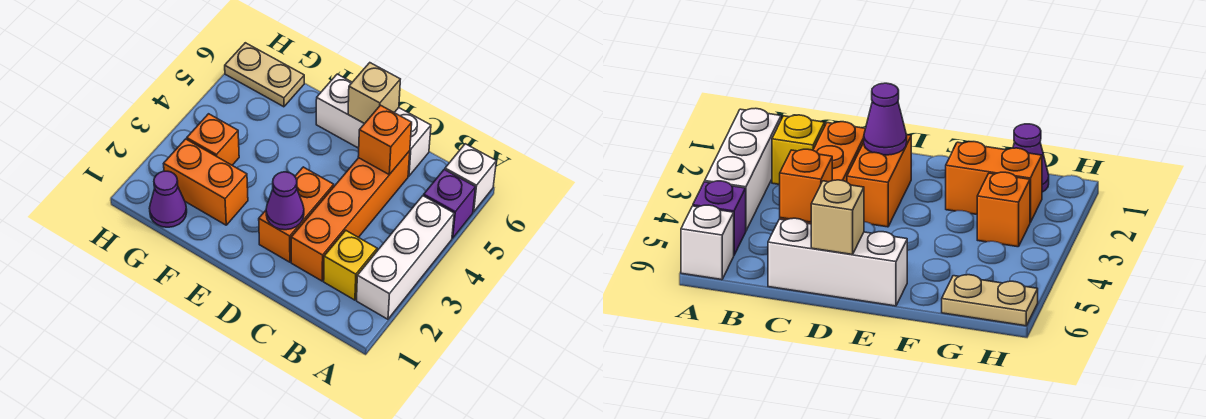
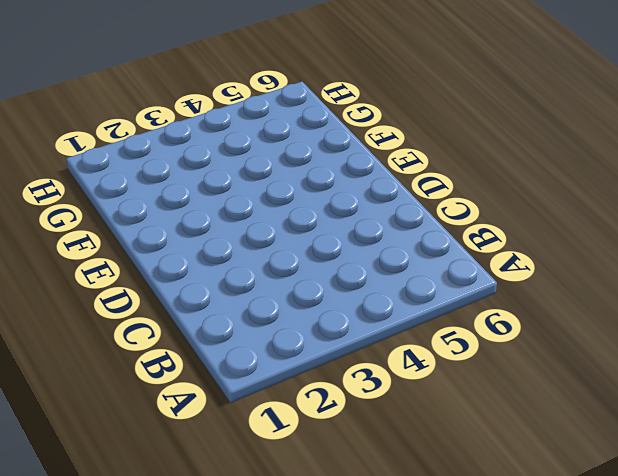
none -> white brick A2:A4 level 1
none -> purple brick A5 level 1
none -> white brick A6 level 1

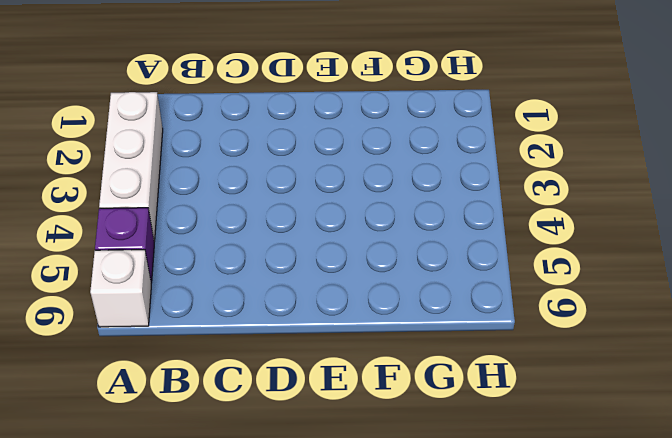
none -> yellow brick B2 level 1
none -> orange brick C2:C5 level 1
none -> white brick C6:E6 level 1

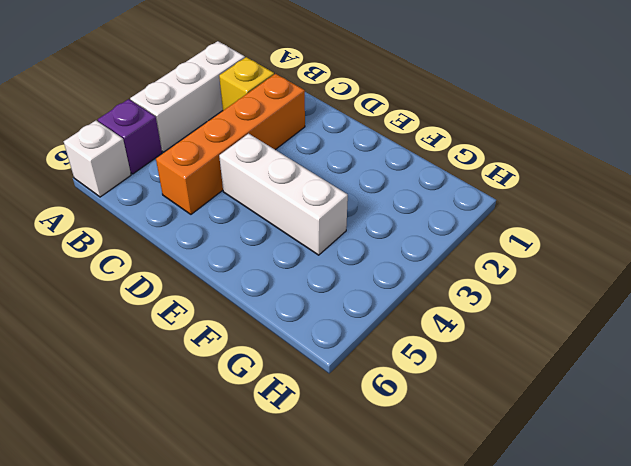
white brick D4:F4 level 1 -> white brick C6:E6 level 1
none -> orange brick D2:D3 level 1
none -> orange brick F2:G2 level 1
none -> purple cone G1 level 1

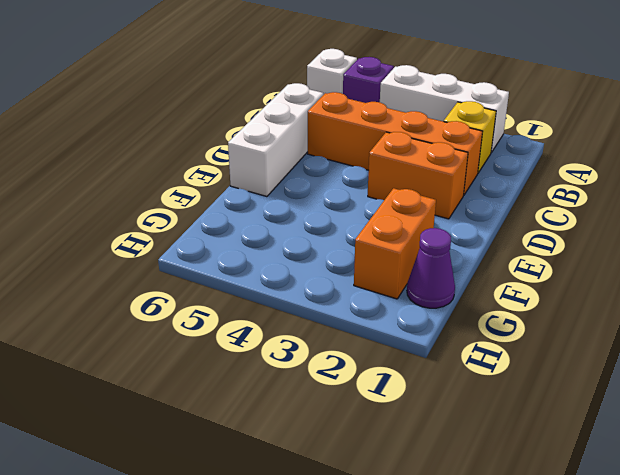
none -> orange brick G3 level 1
none -> tan plate G6:H6 level 1
none -> orange brick C5 level 2

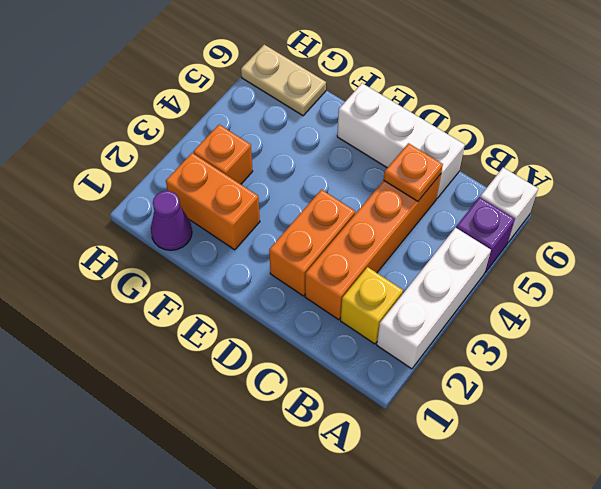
orange plate C5 level 2 -> orange brick C5 level 2
none -> purple cone D2 level 2
none -> tan brick D6 level 2

